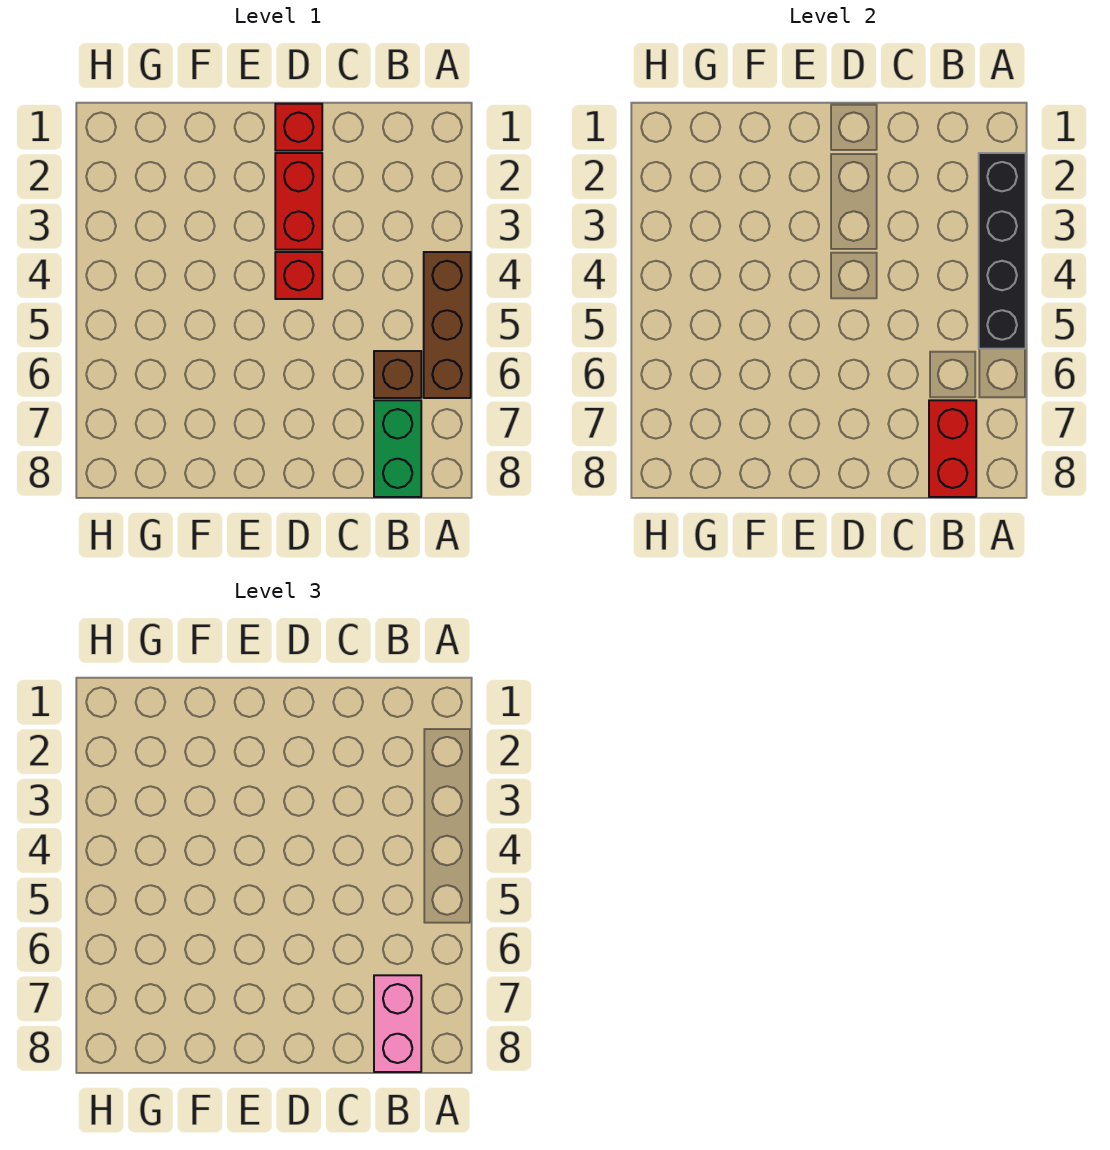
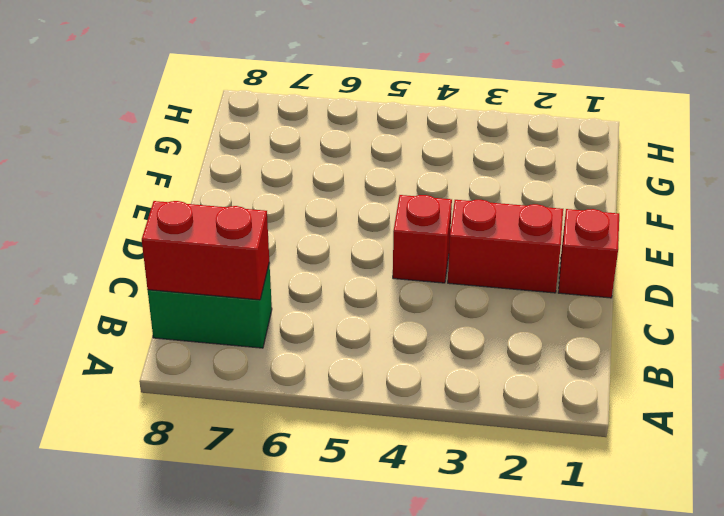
none -> brown brick A4:A6 level 1
none -> brown brick B6 level 1

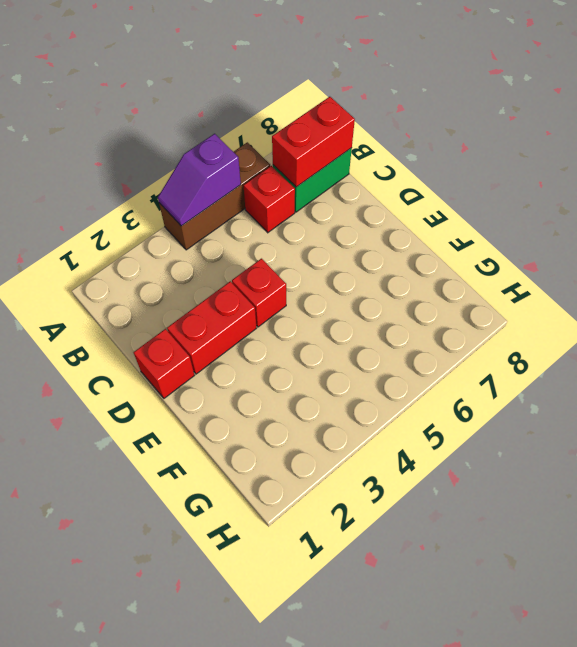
purple slope A4:A5 level 2 top 5 -> black brick A2:A5 level 2
red brick B6 level 1 -> brown brick B6 level 1
none -> pink brick B7:B8 level 3

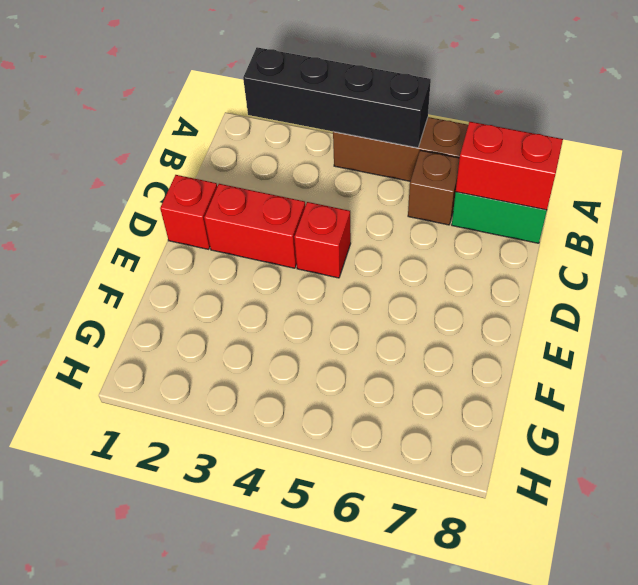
none -> pink brick B7:B8 level 3

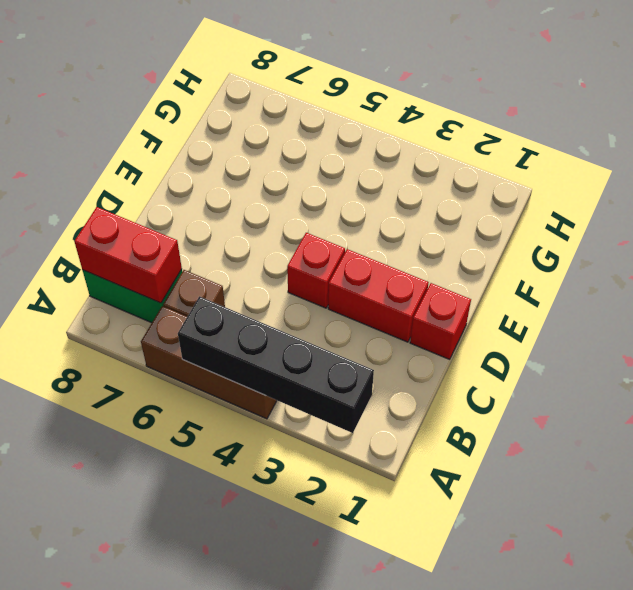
none -> pink brick B7:B8 level 3

